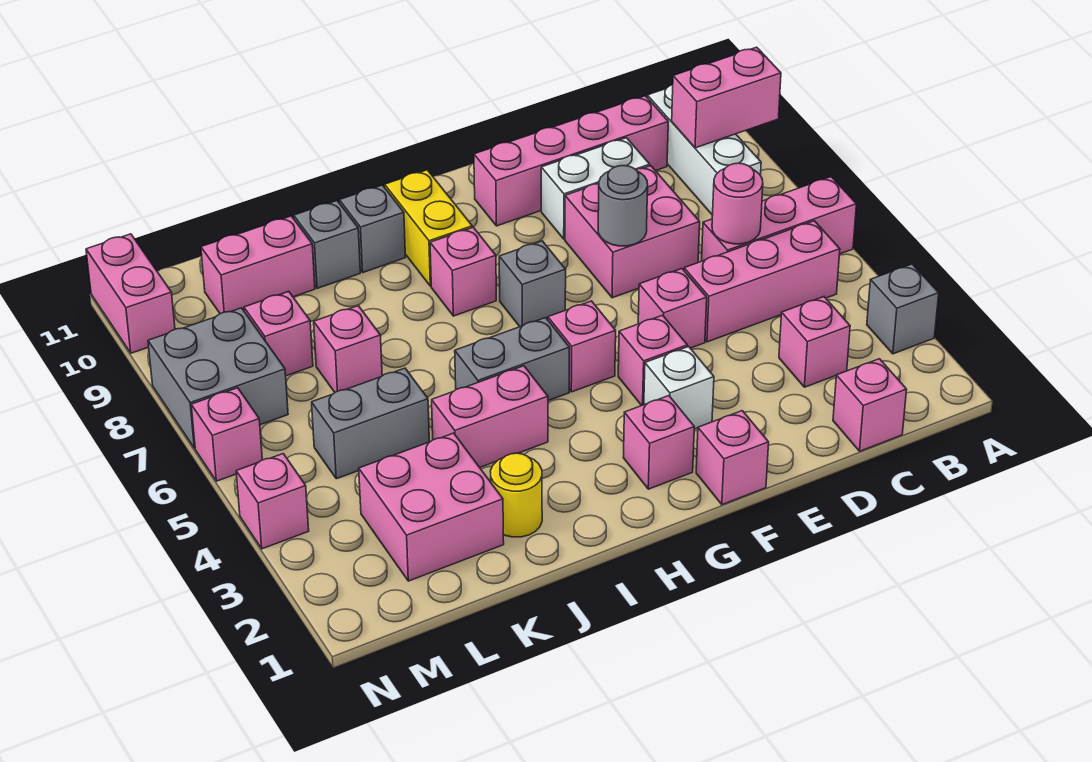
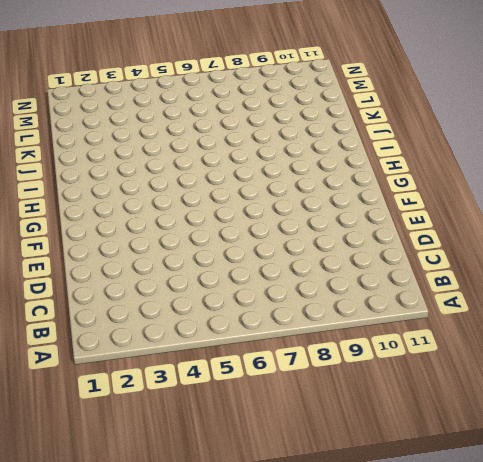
none -> grey brick A3 level 1
none -> pink brick A6:C6 level 1
none -> pink brick B5:D5 level 1
none -> white brick B8:B10 level 1

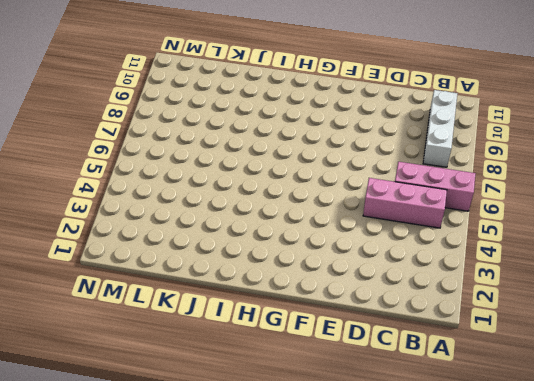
none -> grey brick A3 level 1
none -> pink brick C1 level 1
none -> pink brick C3 level 1
none -> pink brick C10:F10 level 1

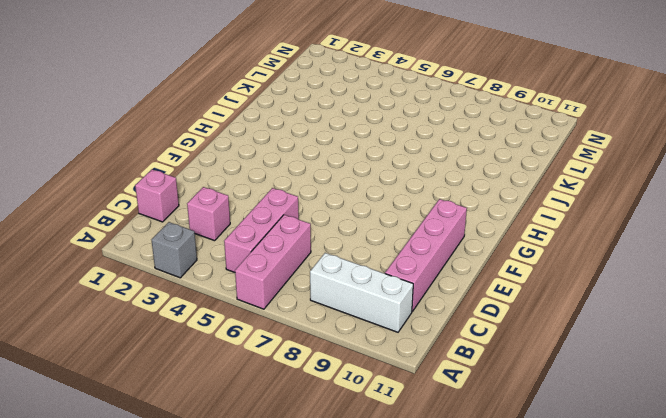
none -> pink brick D7:E8 level 1
none -> white brick D9:E9 level 1
none -> pink brick E5 level 1
none -> pink brick F1 level 1

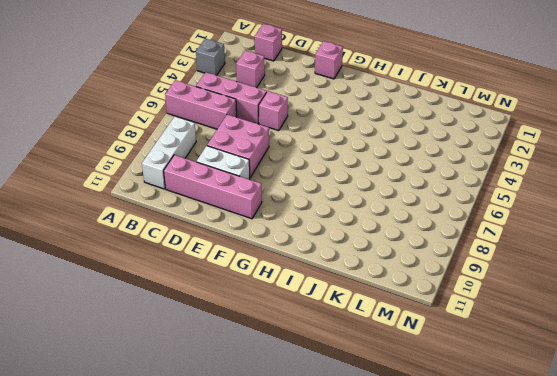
none -> white brick F3 level 1
none -> pink brick F4 level 1
none -> pink brick G2 level 1
none -> pink brick G5 level 1

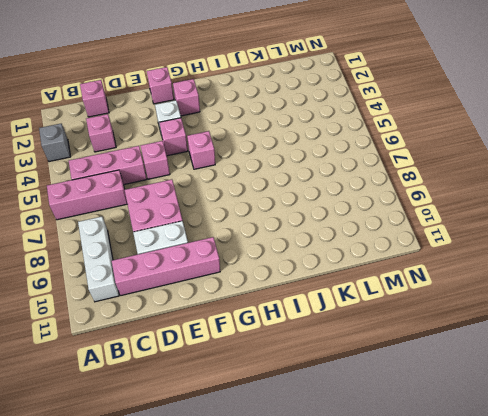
none -> grey brick G7 level 1
none -> grey brick H5:I5 level 1
none -> pink brick H8 level 1
none -> yellow brick H9:H10 level 1

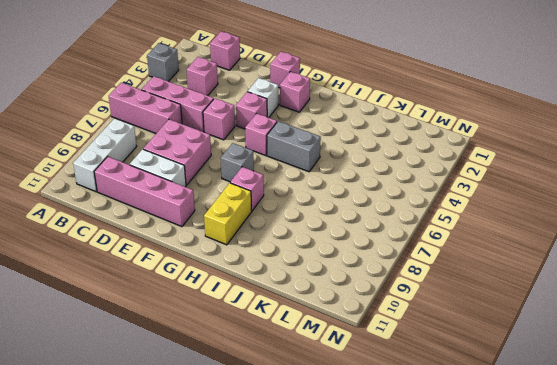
none -> pink brick I4:J4 level 1
none -> grey brick I10 level 1
none -> yellow round brick J2 level 1
none -> grey brick J10 level 1

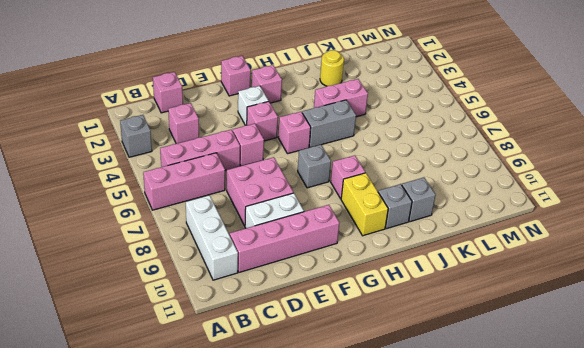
none -> pink brick K2:L3 level 1
none -> grey brick K5:L5 level 1
none -> pink brick K7 level 1
none -> pink brick K10:L10 level 1

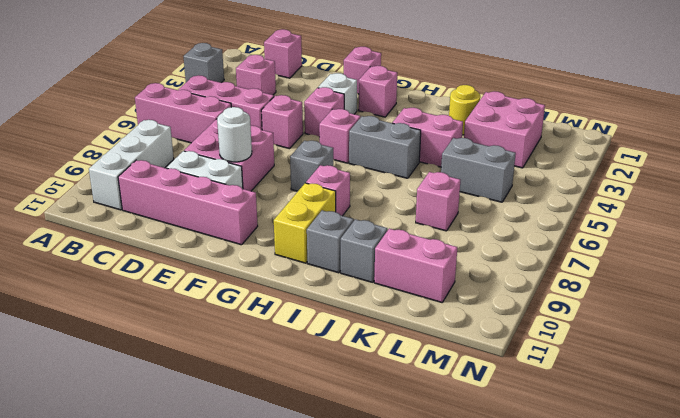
white round brick E8 level 2 -> none
none -> pink brick L8 level 1
none -> grey brick M7:N8 level 1
none -> pink brick N4 level 1
none -> pink brick N6 level 1

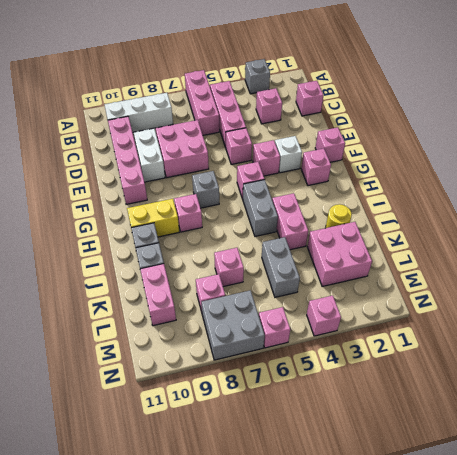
none -> pink brick N10:N11 level 1
none -> pink brick A9:B9 level 2
none -> pink round brick C6 level 2
none -> grey round brick E7 level 2

